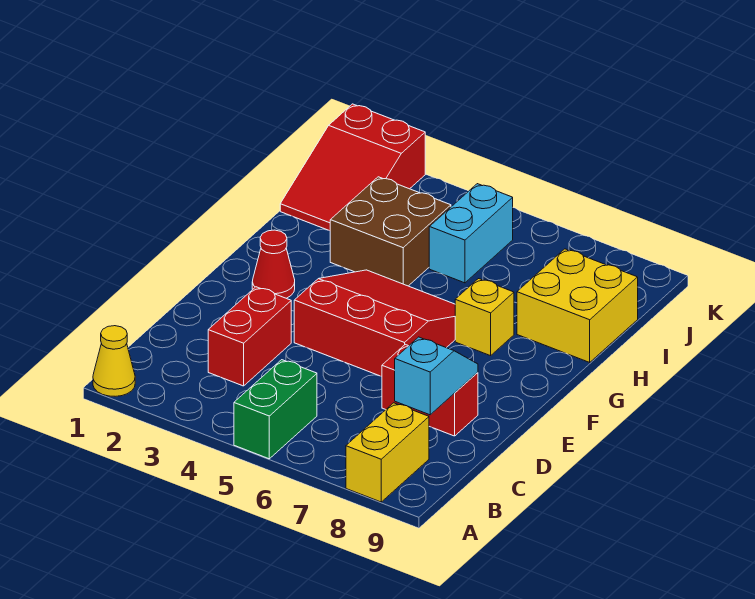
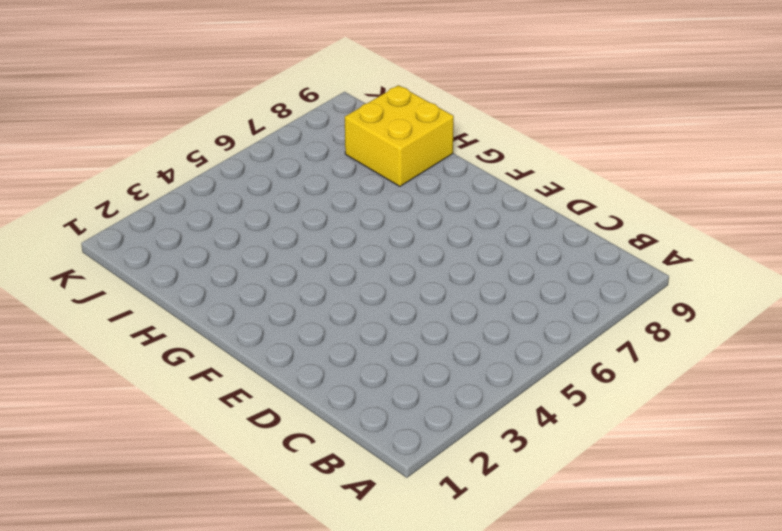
none -> yellow cone A1 level 1
none -> green brick A5:B5 level 1
none -> yellow brick A8:B8 level 1

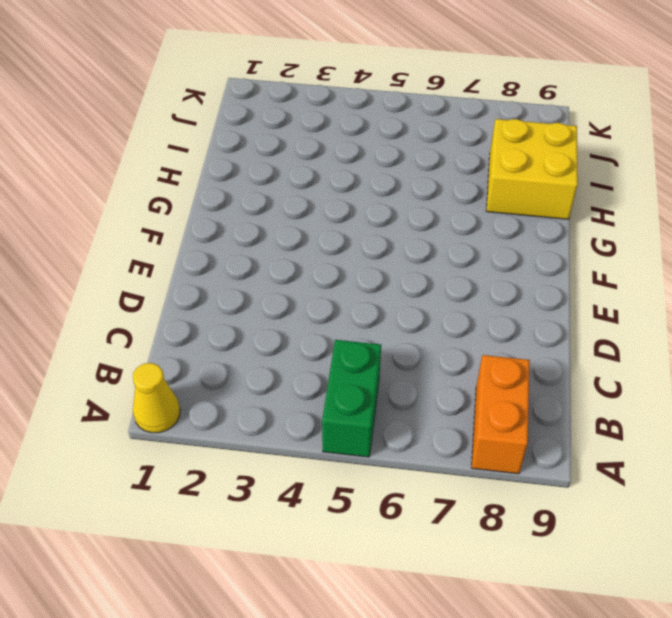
orange brick A8:B8 level 1 -> yellow brick A8:B8 level 1
none -> red brick C3:D3 level 1
none -> red brick D7:D8 level 1
none -> red slope E4:G6 level 1 top E

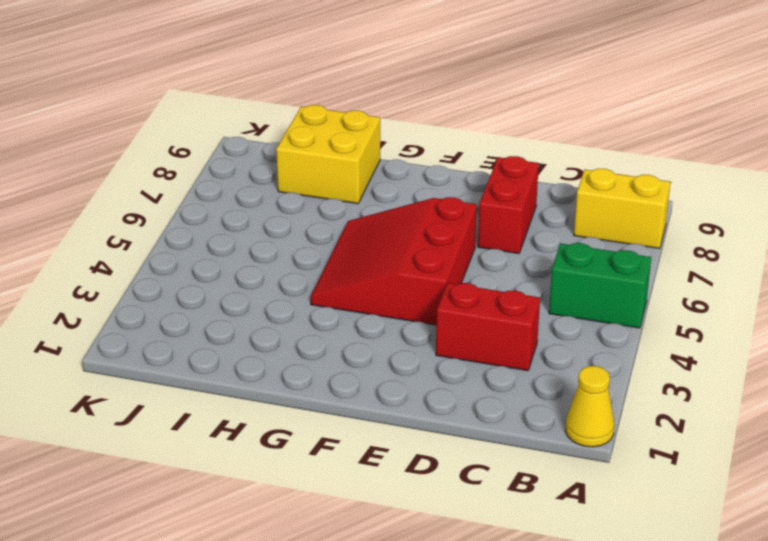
none -> red cone F2 level 1
none -> yellow brick G7 level 1
none -> brown brick H3:I4 level 1

